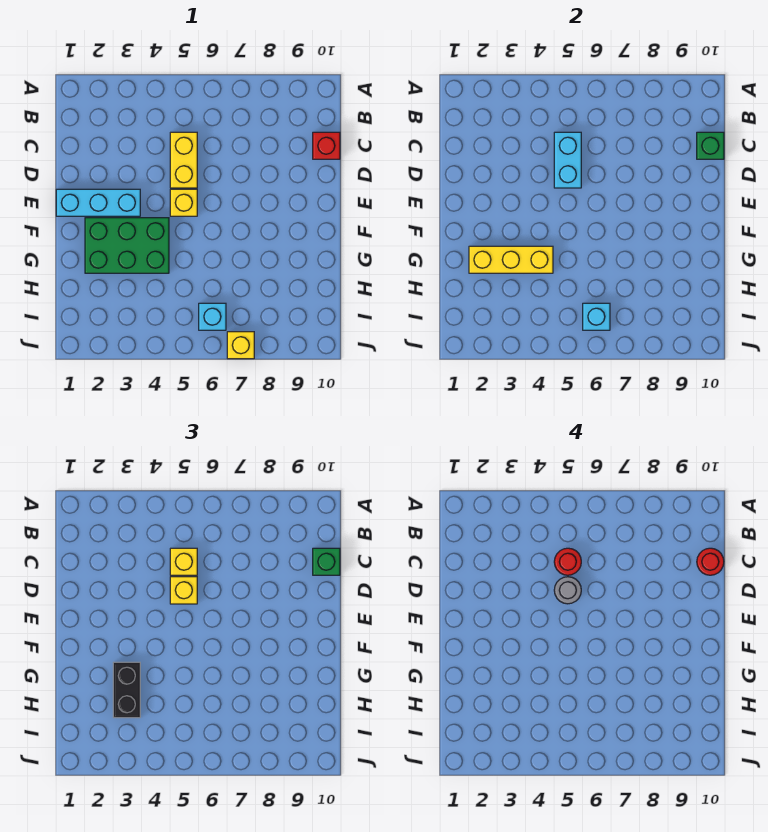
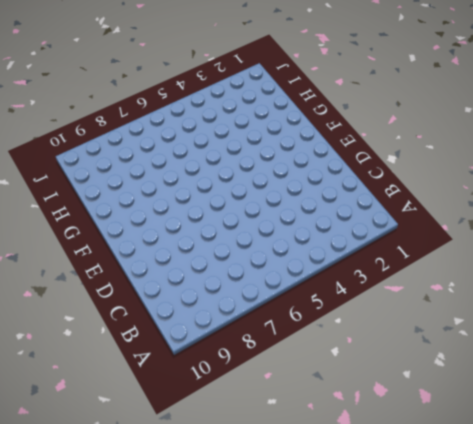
none -> yellow brick C5:D5 level 1
none -> red brick C10 level 1
none -> cyan brick E1:E3 level 1

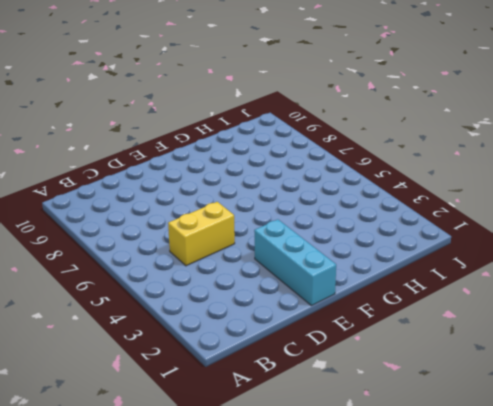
none -> red brick C10 level 1
none -> yellow brick E5 level 1
none -> green brick F2:G4 level 1

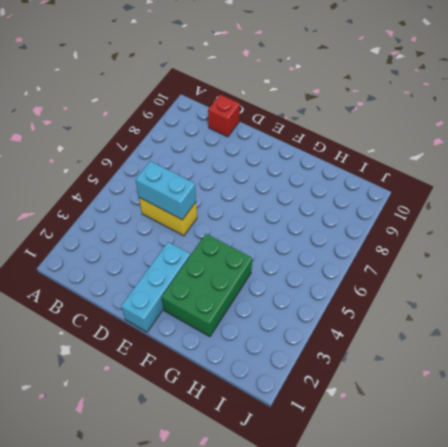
none -> yellow brick E5 level 1
none -> cyan brick I6 level 1
none -> yellow brick J7 level 1

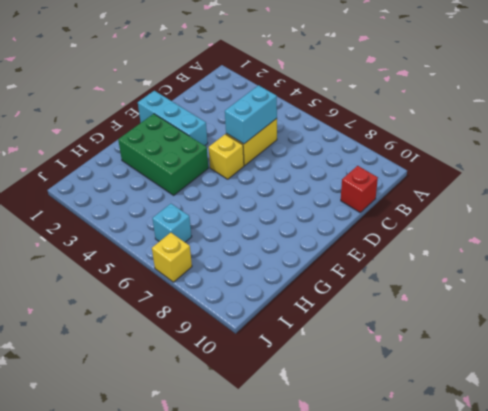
none -> green brick C10 level 2
none -> yellow brick G2:G4 level 2
none -> cyan brick I6 level 2

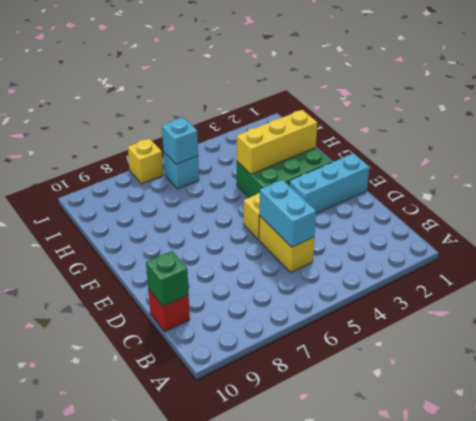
none -> yellow brick C5 level 3
none -> green brick C10 level 3
none -> yellow brick D5 level 3

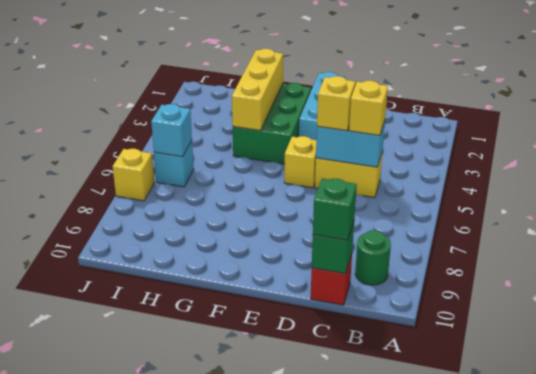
green round brick B9 level 1 -> none
none -> black brick G3:H3 level 3
none -> red round brick C5 level 4
none -> red round brick C10 level 4

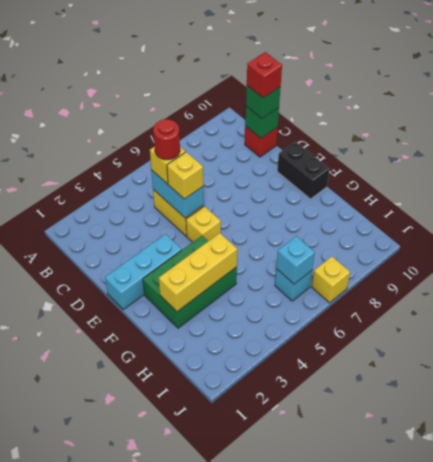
red brick C10 level 4 -> red round brick C10 level 4
black brick E10:F10 level 1 -> black brick G3:H3 level 3
none -> grey round brick D5 level 4

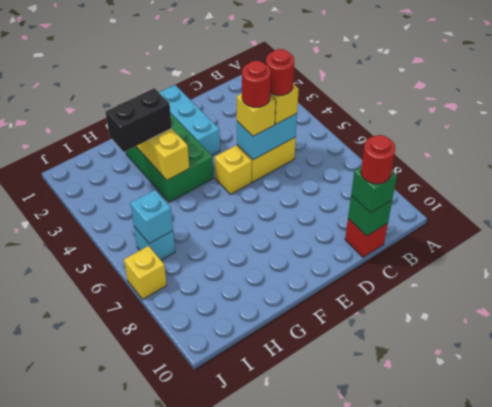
red round brick D5 level 4 -> grey round brick D5 level 4

